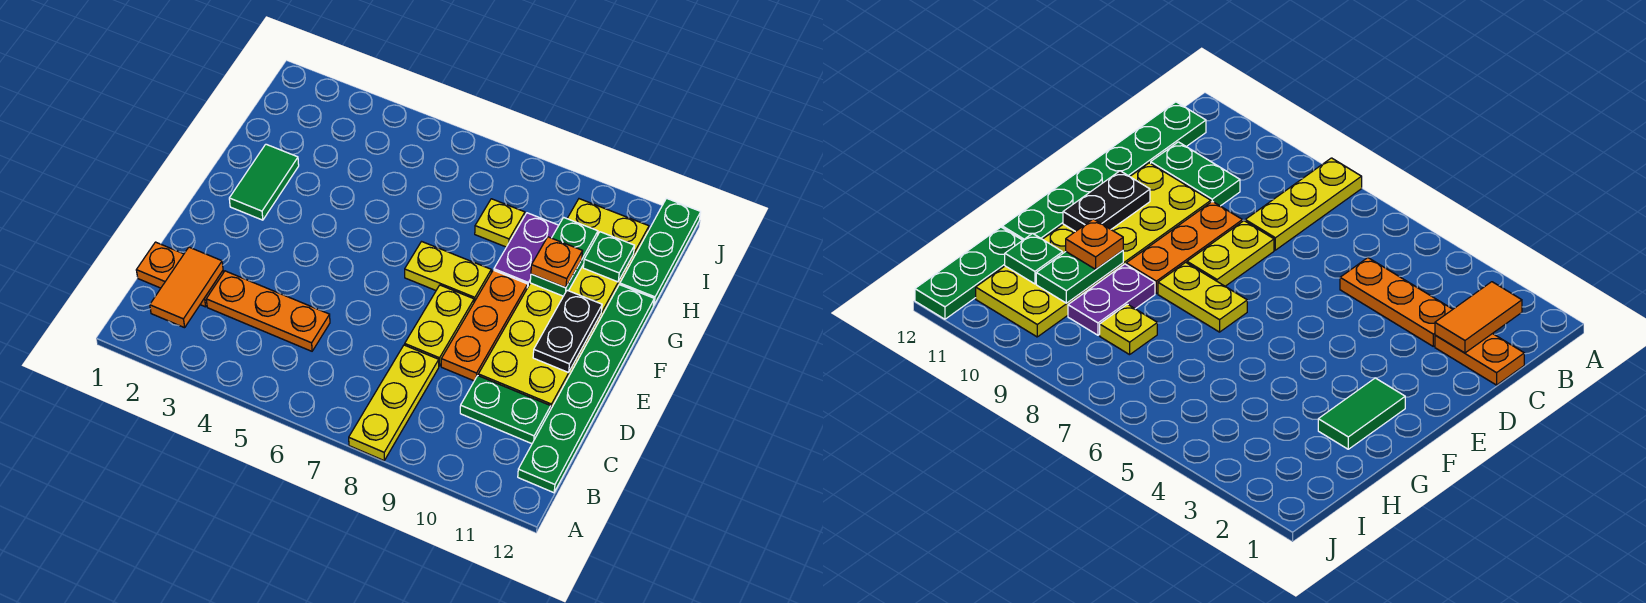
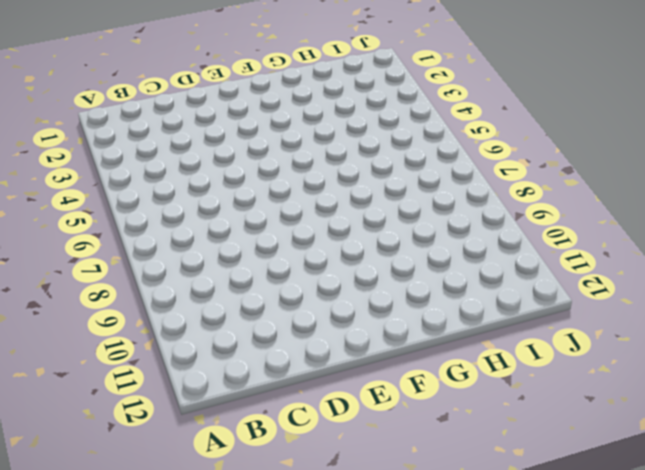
none -> yellow plate A8:C8 level 1
none -> green plate B12:G12 level 1
none -> orange plate C1:C2 level 1

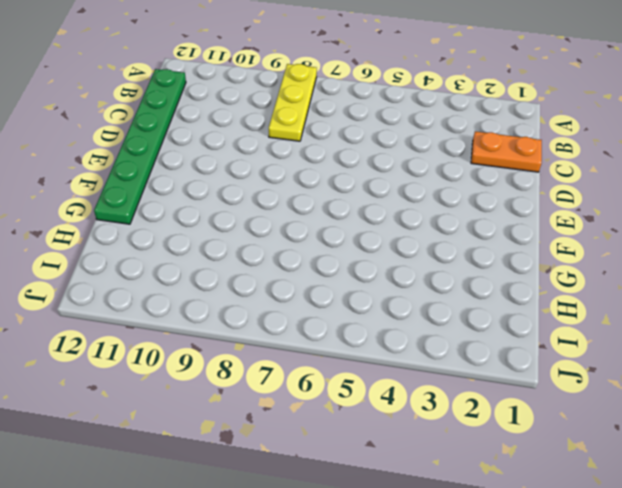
none -> orange plate C3:C5 level 1
none -> green plate C10:C11 level 1
none -> yellow plate D8:E8 level 1

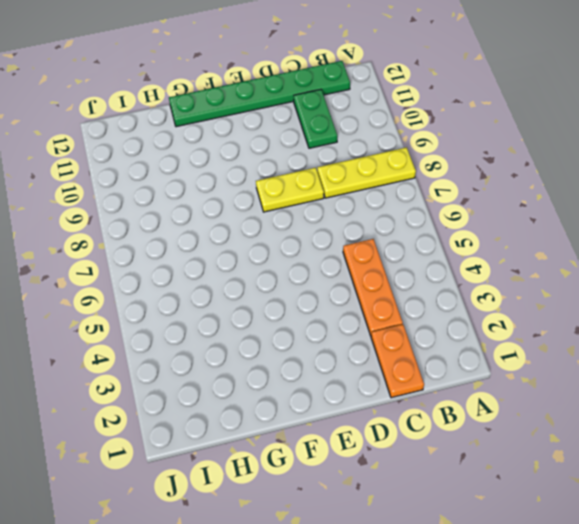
none -> orange plate D9:F9 level 1
none -> yellow plate D10:I11 level 1
none -> green tile F2:G2 level 1

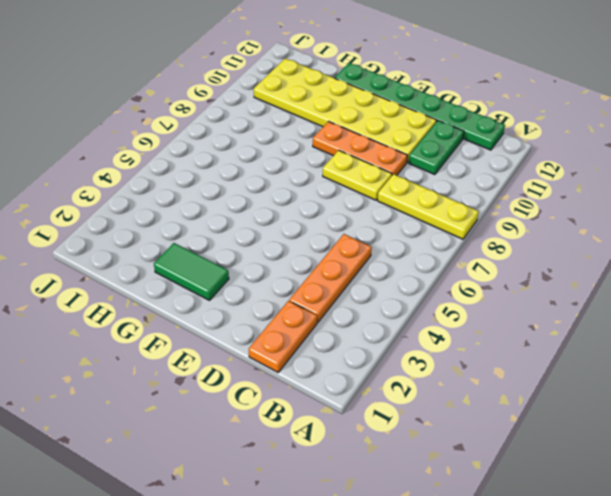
none -> yellow plate F7:F8 level 1
none -> purple plate G9:H9 level 1
none -> yellow plate H8 level 1

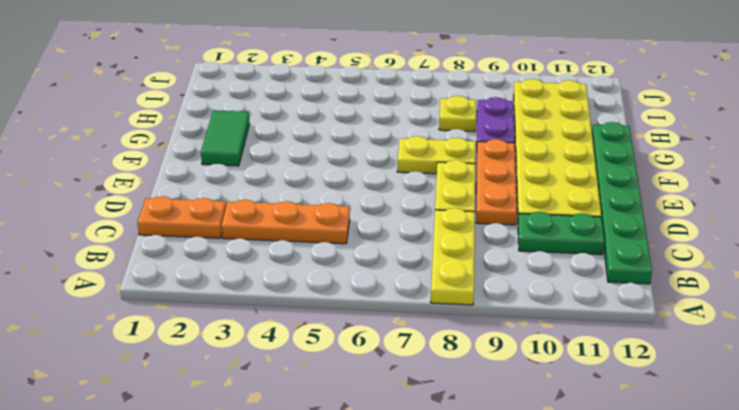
none -> green plate H12:J12 level 1
none -> orange tile B2:C2 level 2
none -> black plate E11:F11 level 2

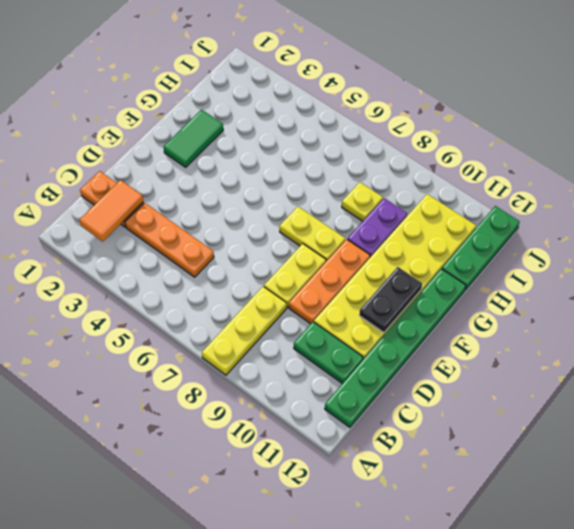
none -> green plate G10:H10 level 2
none -> green plate H11 level 2
none -> orange plate G10 level 3

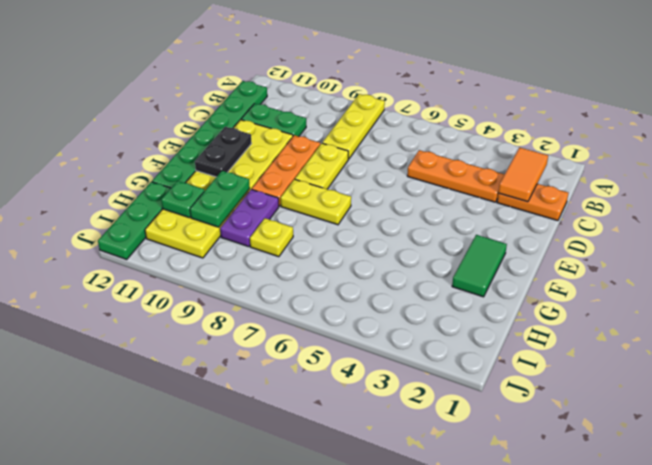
none -> orange plate G10 level 3

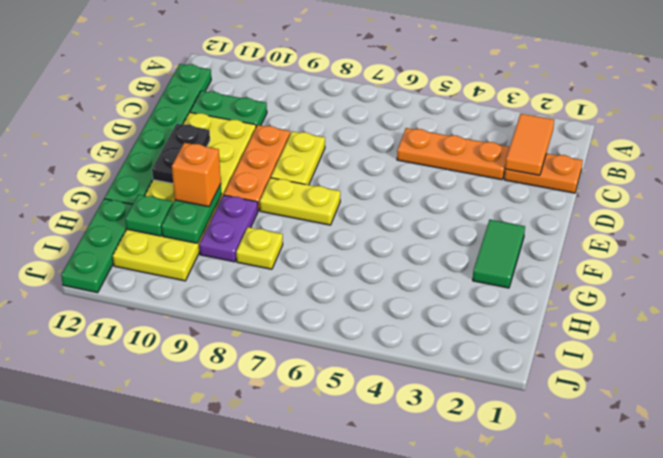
orange brick G10 level 3 -> orange plate G10 level 3
none -> yellow plate A8:C8 level 1

